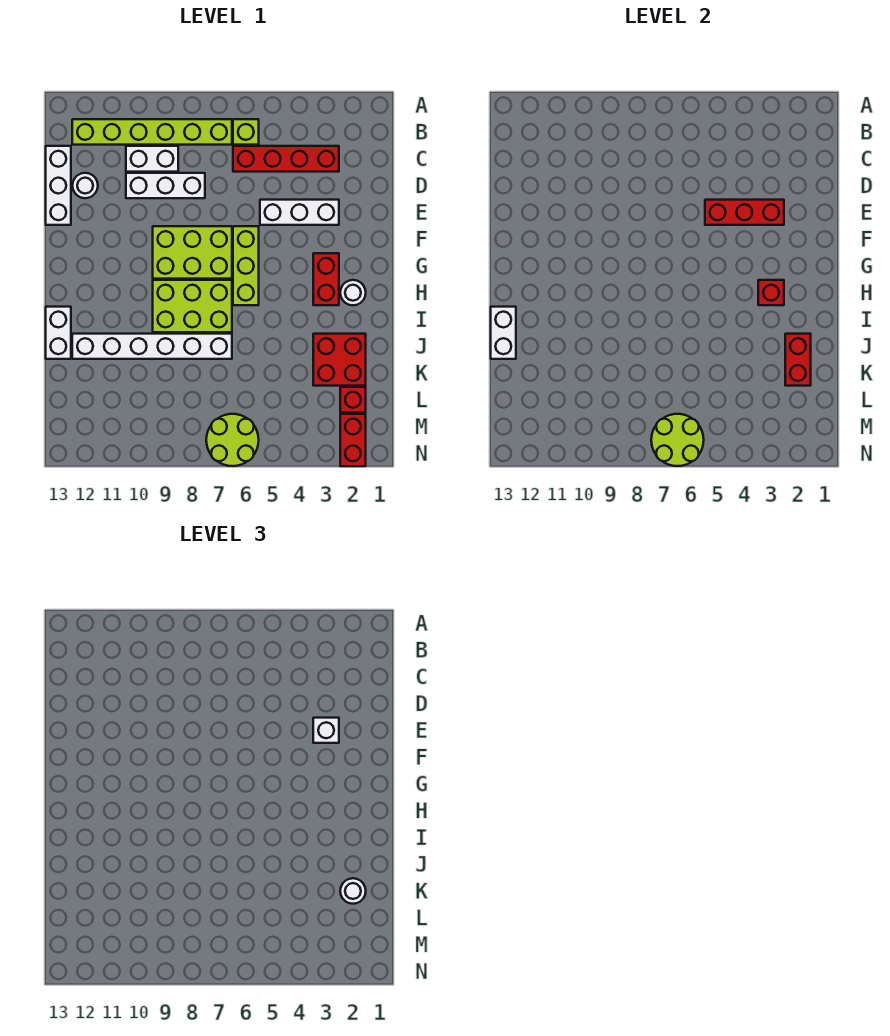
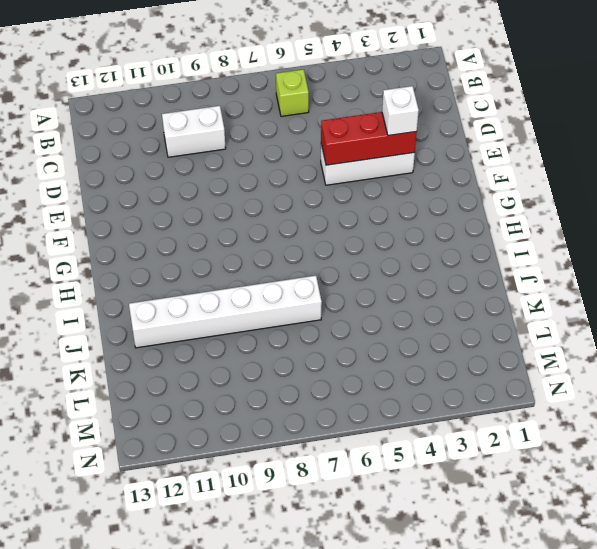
none -> lime brick B7:B12 level 1
none -> red brick C3:C6 level 1
none -> white brick C13:E13 level 1

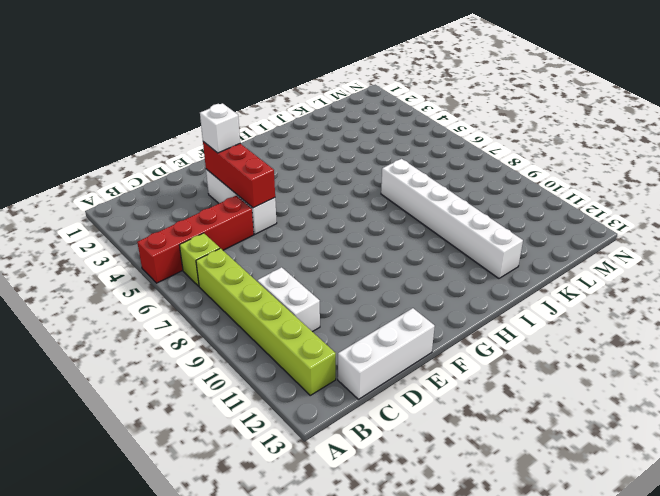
red brick A5:D5 level 1 -> red brick C3:C6 level 1
none -> white brick D8:D10 level 1
none -> white round brick D12 level 1
none -> lime brick F6:H6 level 1

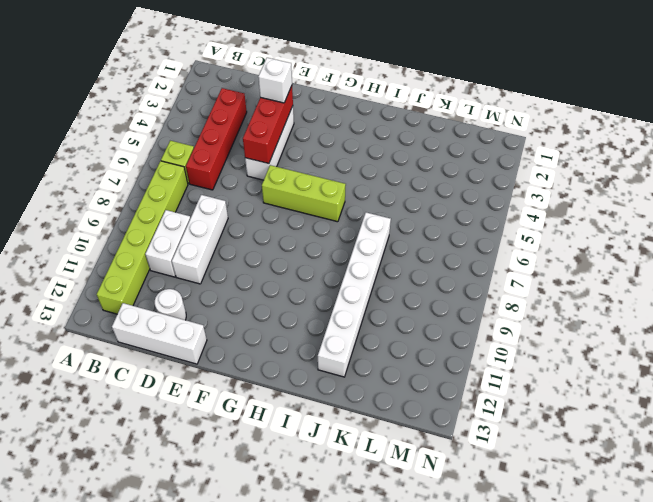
none -> lime brick F7:G9 level 1
none -> red brick G3:H3 level 1
none -> white round brick H2 level 1

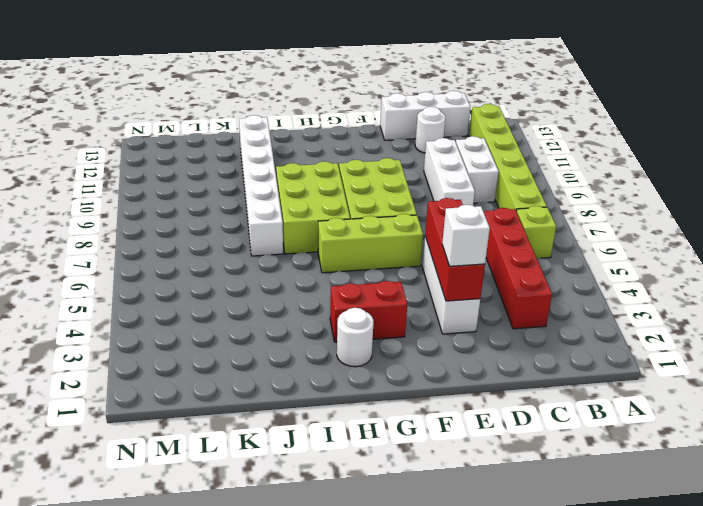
none -> white brick I13:J13 level 1
none -> red brick J2:K3 level 1
none -> red brick L2 level 1

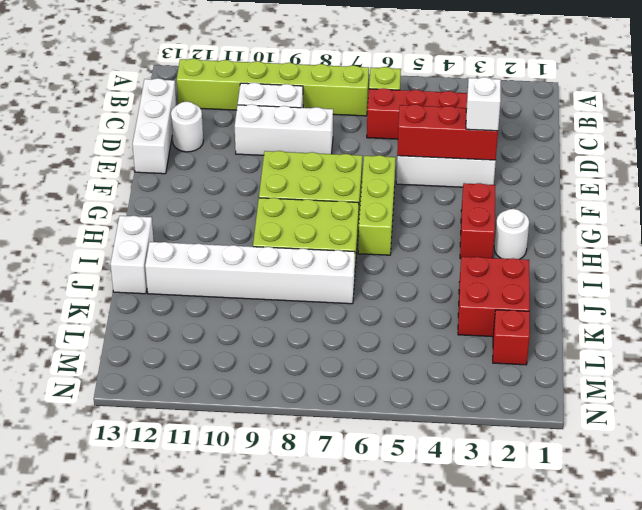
none -> red brick M2:N2 level 1
none -> lime round brick M6:N7 level 1
none -> red brick H3 level 2

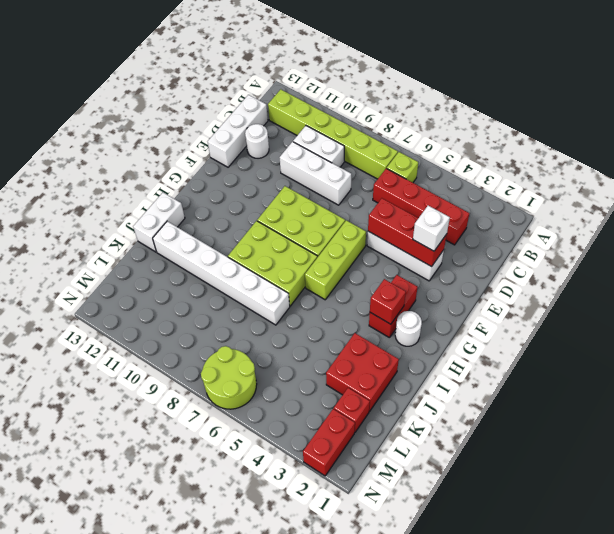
none -> white brick I13:J13 level 2
none -> red brick J2:K2 level 2
none -> lime round brick M6:N7 level 2

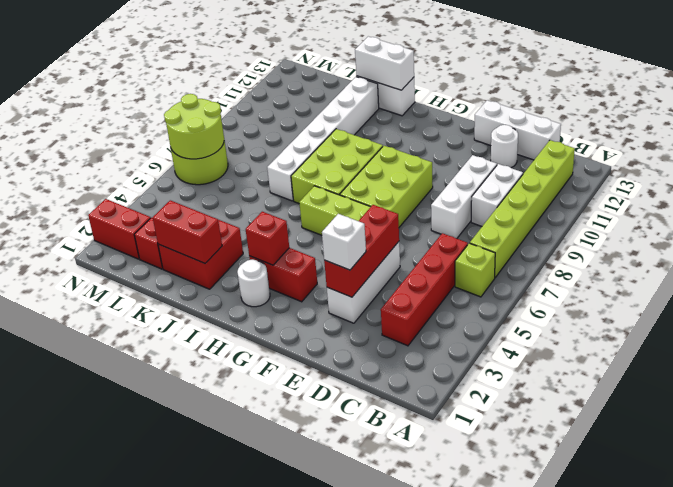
none -> white round brick K2 level 3

